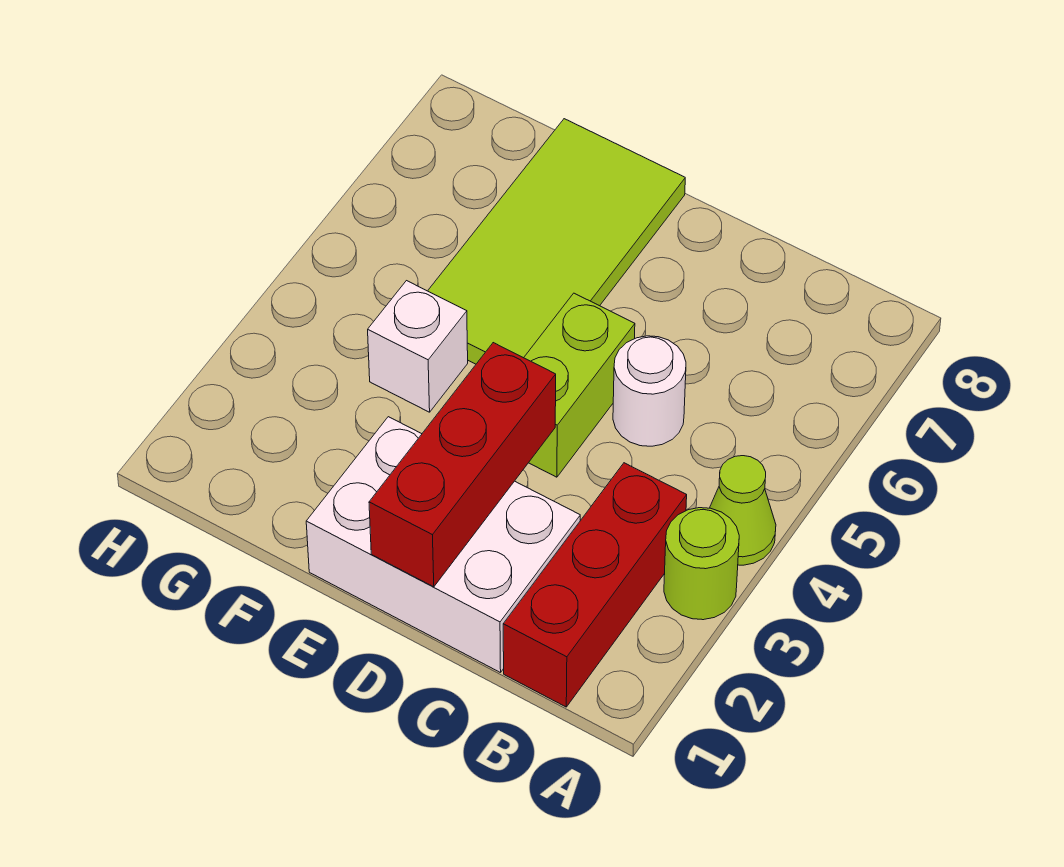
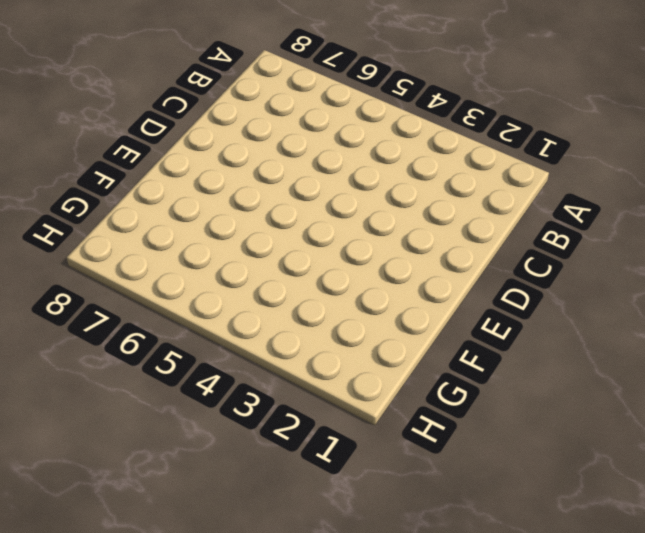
none -> lime round brick A3 level 1
none -> lime cone A4 level 1

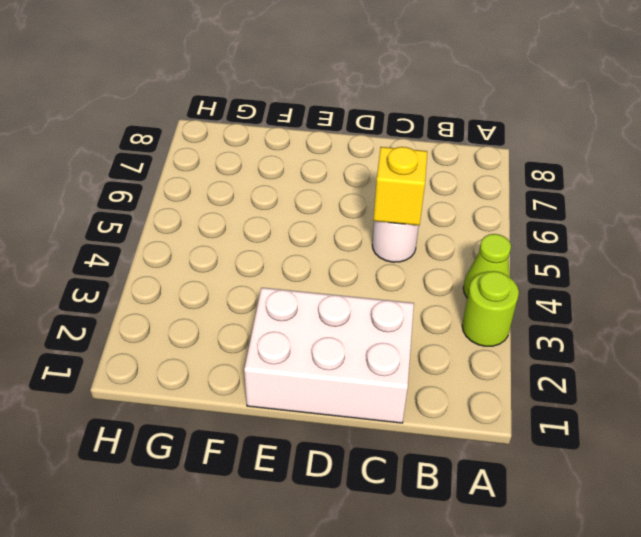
yellow brick C5 level 2 -> none
none -> red brick B1:B3 level 1
none -> lime brick D4:D5 level 1

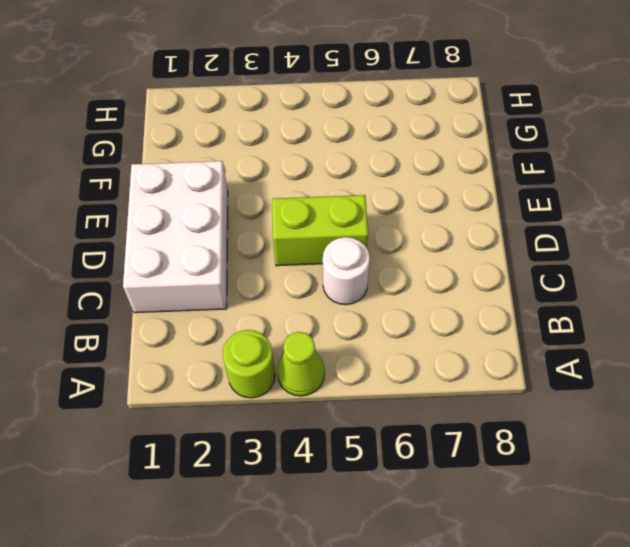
none -> red brick B1:B3 level 1
none -> lime tile E5:F8 level 1

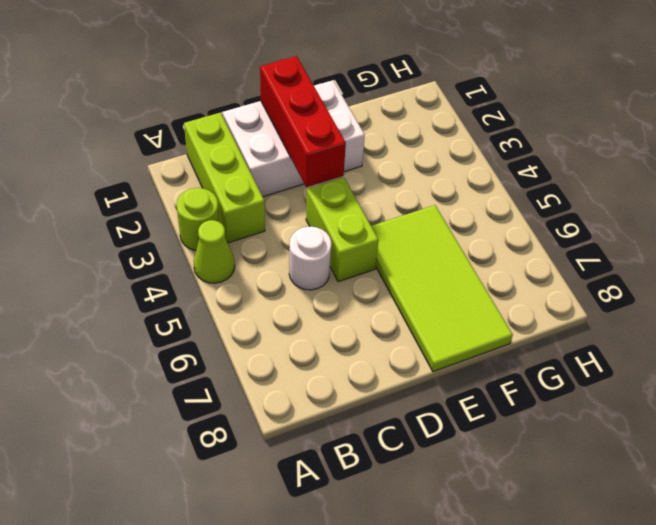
lime brick B1:B3 level 1 -> red brick B1:B3 level 1
none -> white brick F4 level 1

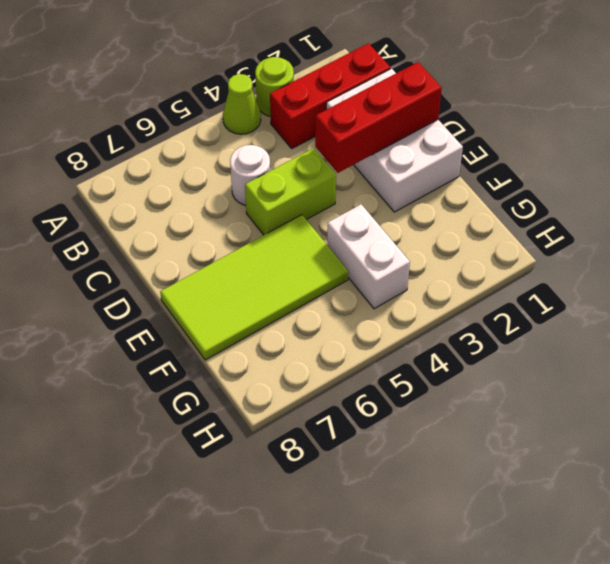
white brick F4:G4 level 1 -> white brick F4 level 1

